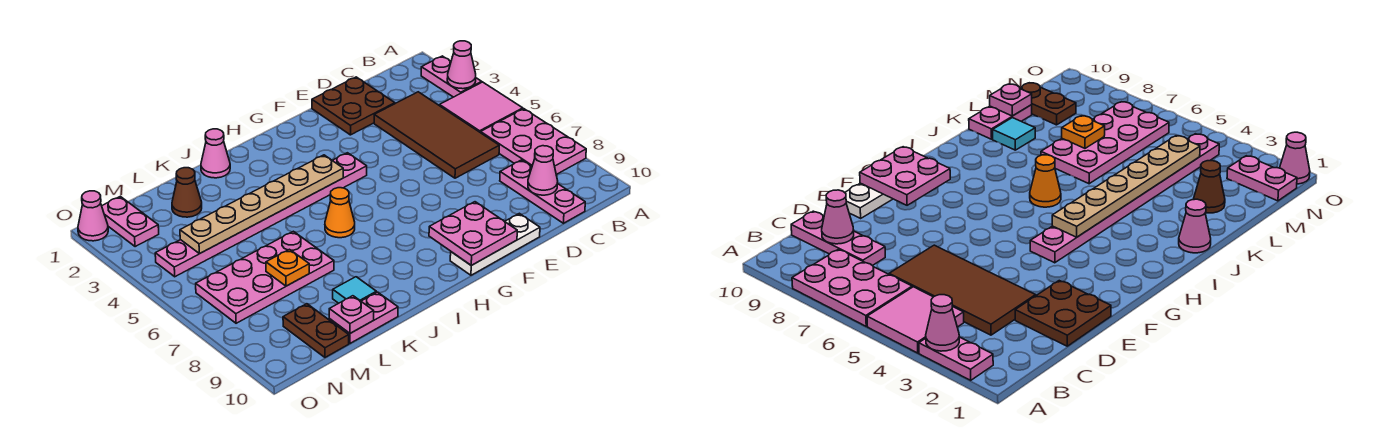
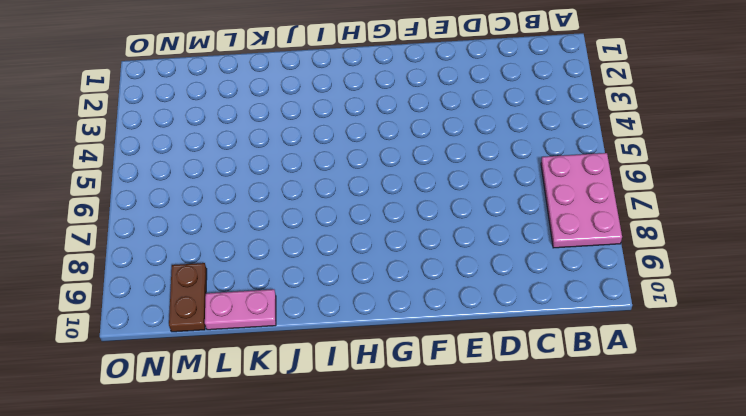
none -> pink plate A2:A3 level 1
none -> pink tile A4:B5 level 1
none -> brown tile C3:D6 level 1

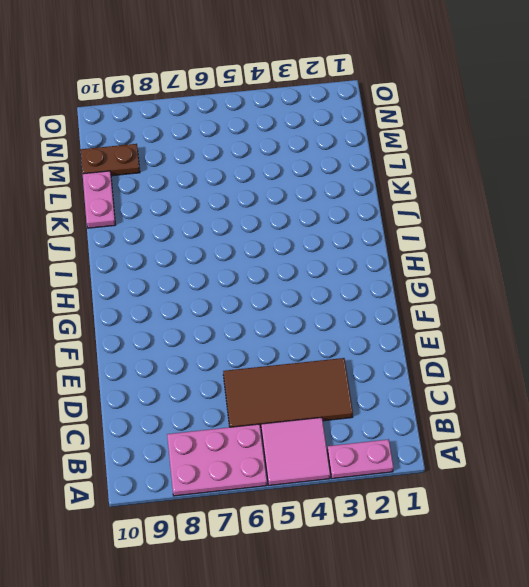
none -> pink plate C8:C10 level 1
none -> brown plate D1:E2 level 1
none -> white plate E10:G10 level 1

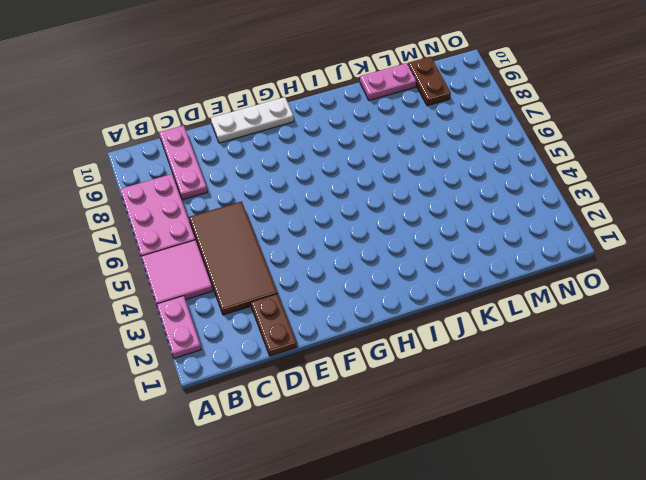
brown plate D1:D2 level 1 -> brown plate D1:E2 level 1
none -> pink plate G4:N4 level 1
none -> orange cone I6 level 1
none -> pink cone J1 level 1

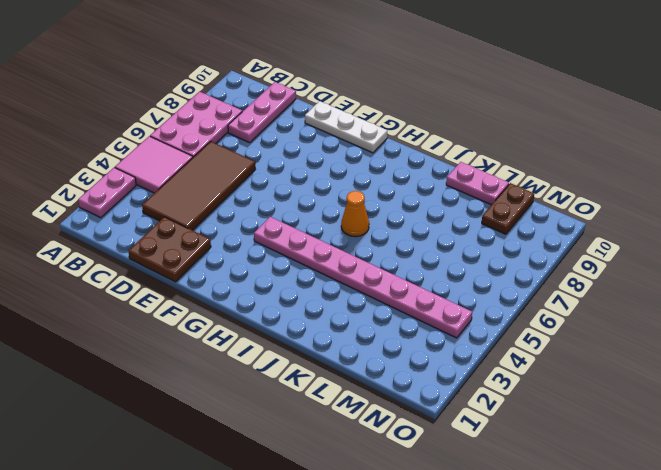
none -> pink cone J1 level 1
none -> pink plate K6:N7 level 1
none -> cyan tile K9 level 1

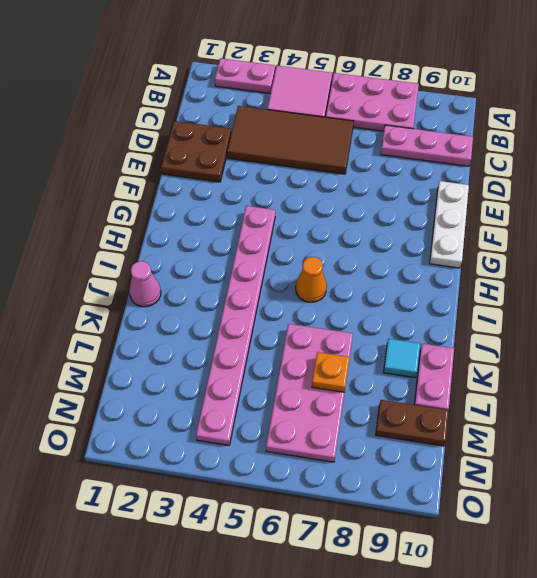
none -> brown cone L2 level 1
none -> pink plate N1:N2 level 1
none -> pink cone O1 level 1

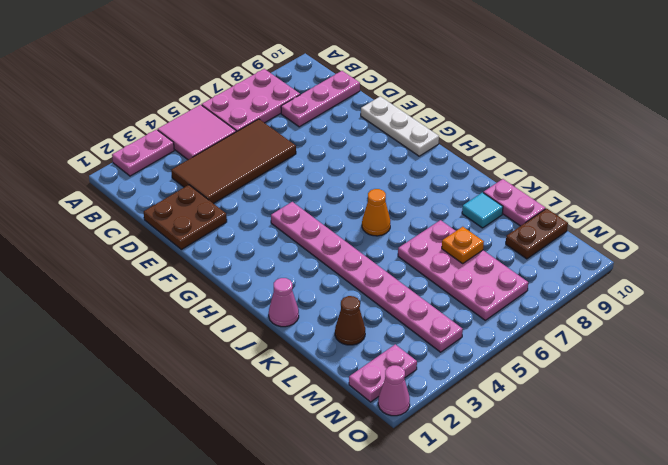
none -> pink cone A3 level 2
none -> pink cone C9 level 2
none -> pink plate F9:G10 level 2

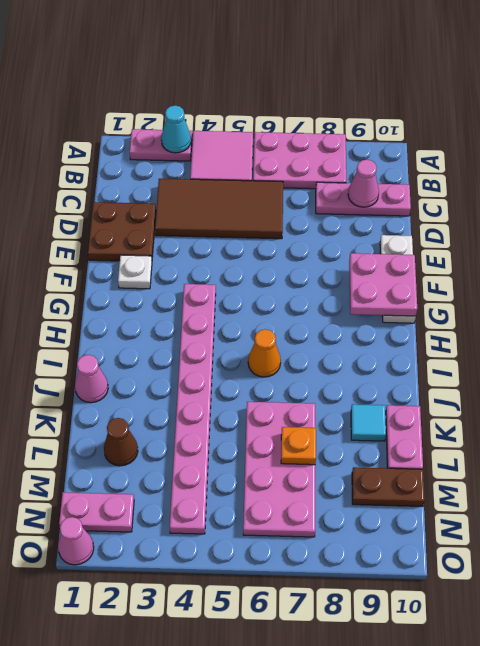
cyan cone A3 level 2 -> pink cone A3 level 2
white plate F2 level 1 -> none
none -> tan plate H4:M4 level 2
none -> pink plate L10 level 2

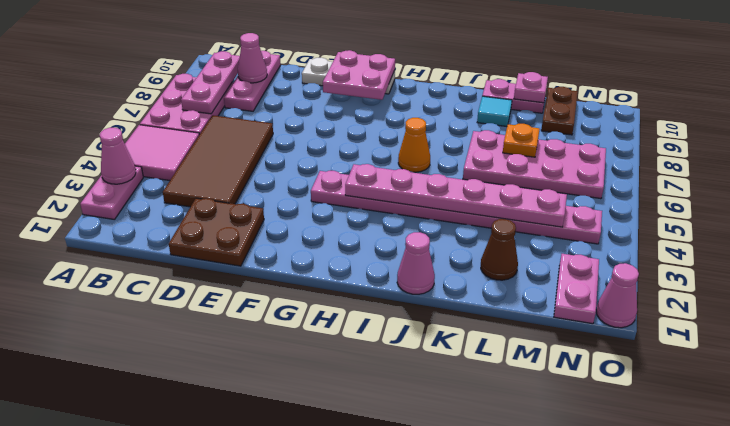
pink plate B7:B9 level 2 -> none
pink plate H4:M4 level 2 -> tan plate H4:M4 level 2

